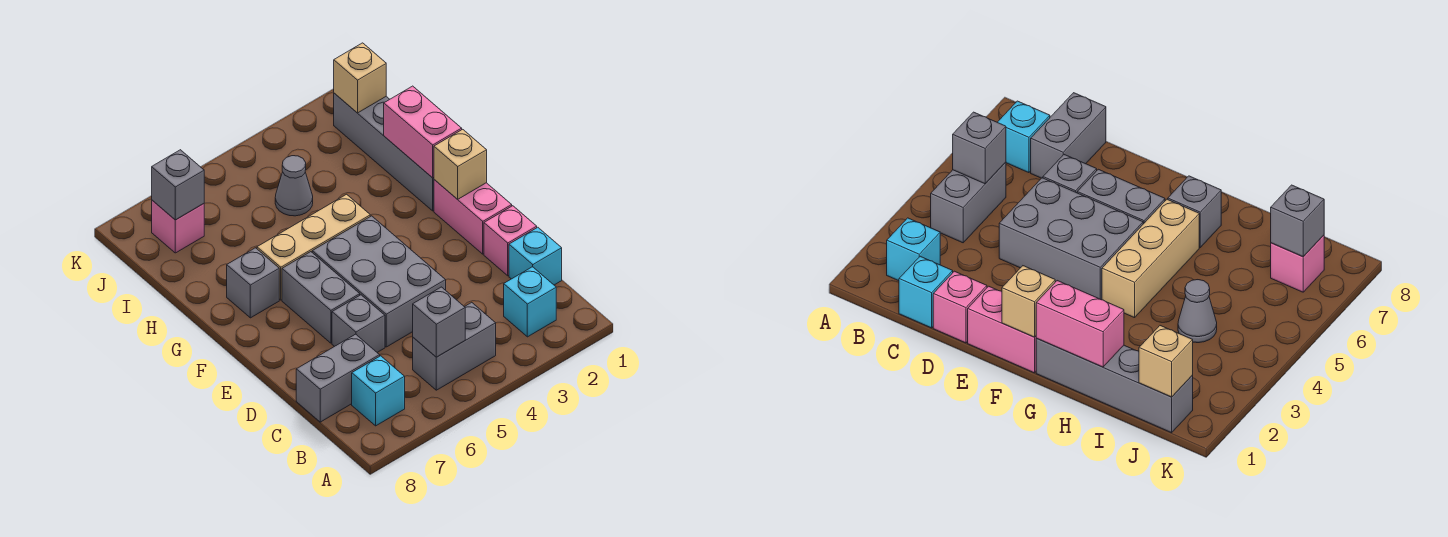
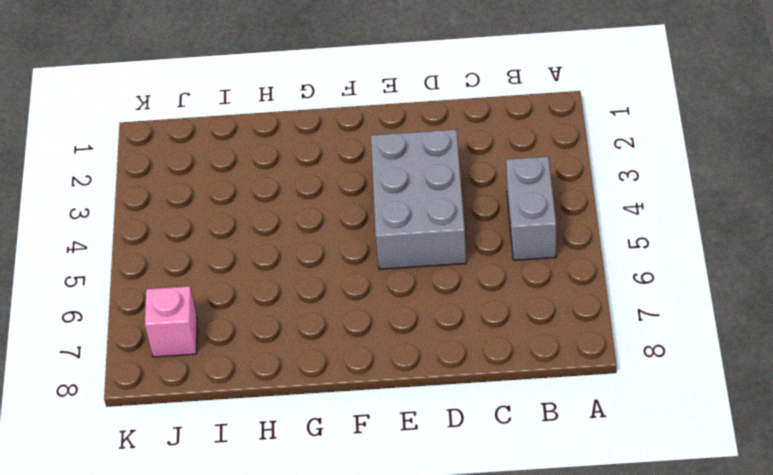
grey brick D3:E5 level 1 -> grey brick D4:F5 level 1
none -> cyan brick B2 level 1
none -> cyan brick B7 level 1
none -> cyan brick C1 level 1

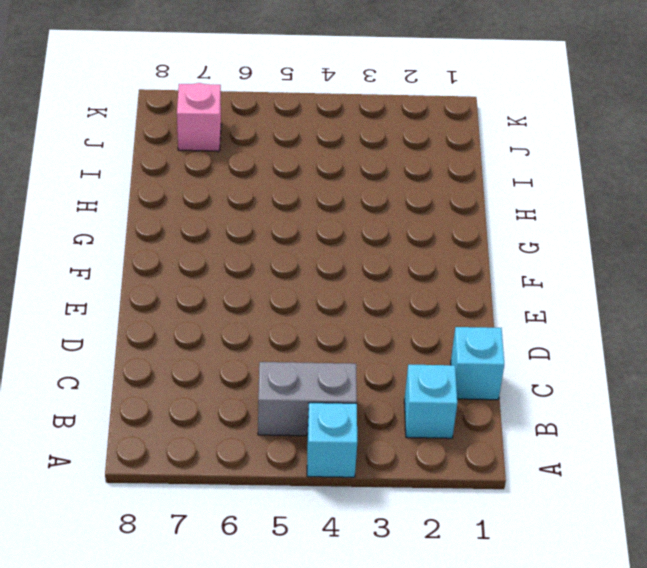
cyan brick A4 level 1 -> cyan brick B7 level 1
none -> grey brick C7:C8 level 1
none -> pink brick D1 level 1
none -> grey brick D4:F5 level 1

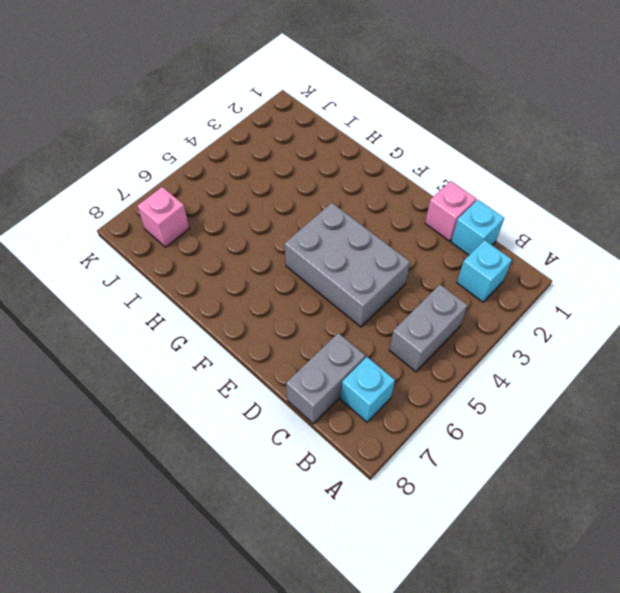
none -> grey brick D6 level 1
none -> pink brick E1:F1 level 1
none -> grey brick E6:F6 level 1

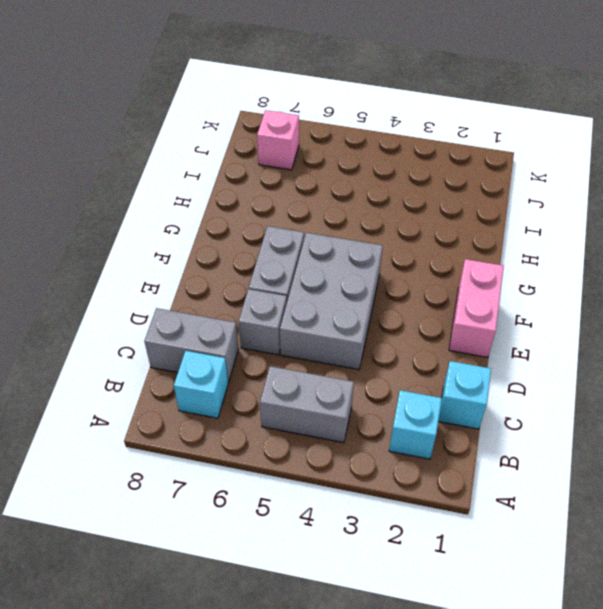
none -> pink brick D1 level 1
none -> grey brick G1:J1 level 1
none -> tan brick G4:G6 level 1

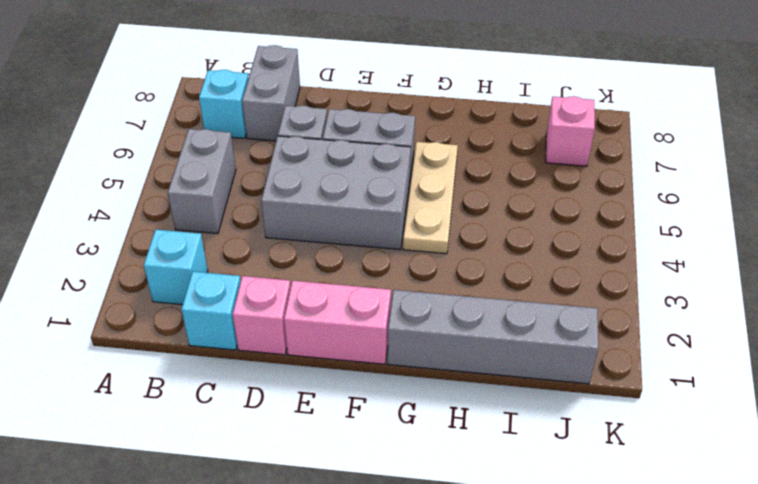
tan plate G4:G6 level 1 -> tan brick G4:G6 level 1
none -> grey brick G7 level 1
none -> grey cone I4 level 1
none -> grey brick B5 level 2

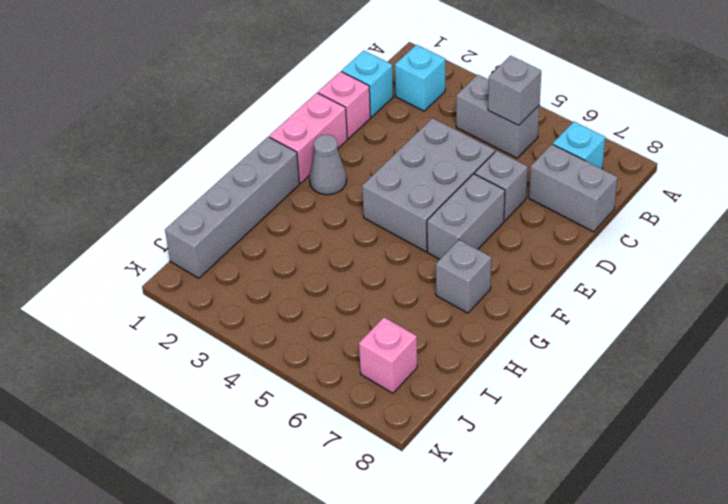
grey cone F2 level 1 -> grey cone I4 level 1
none -> tan brick G4:G6 level 1
none -> tan brick F1 level 2
none -> pink brick G1:H1 level 2

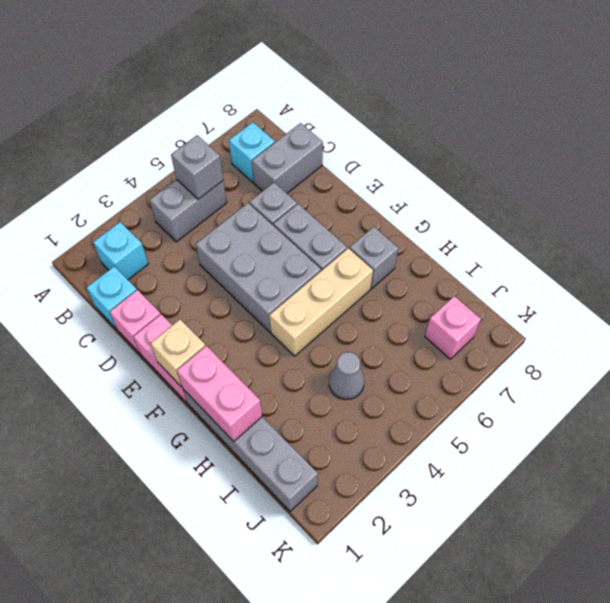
none -> tan brick J1 level 2
none -> grey brick J7 level 2

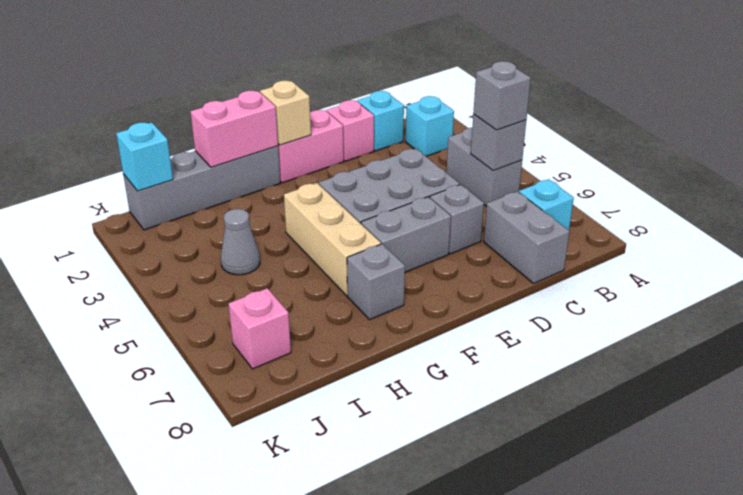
grey brick B5 level 3 -> grey brick J7 level 2
cyan brick J1 level 2 -> tan brick J1 level 2

